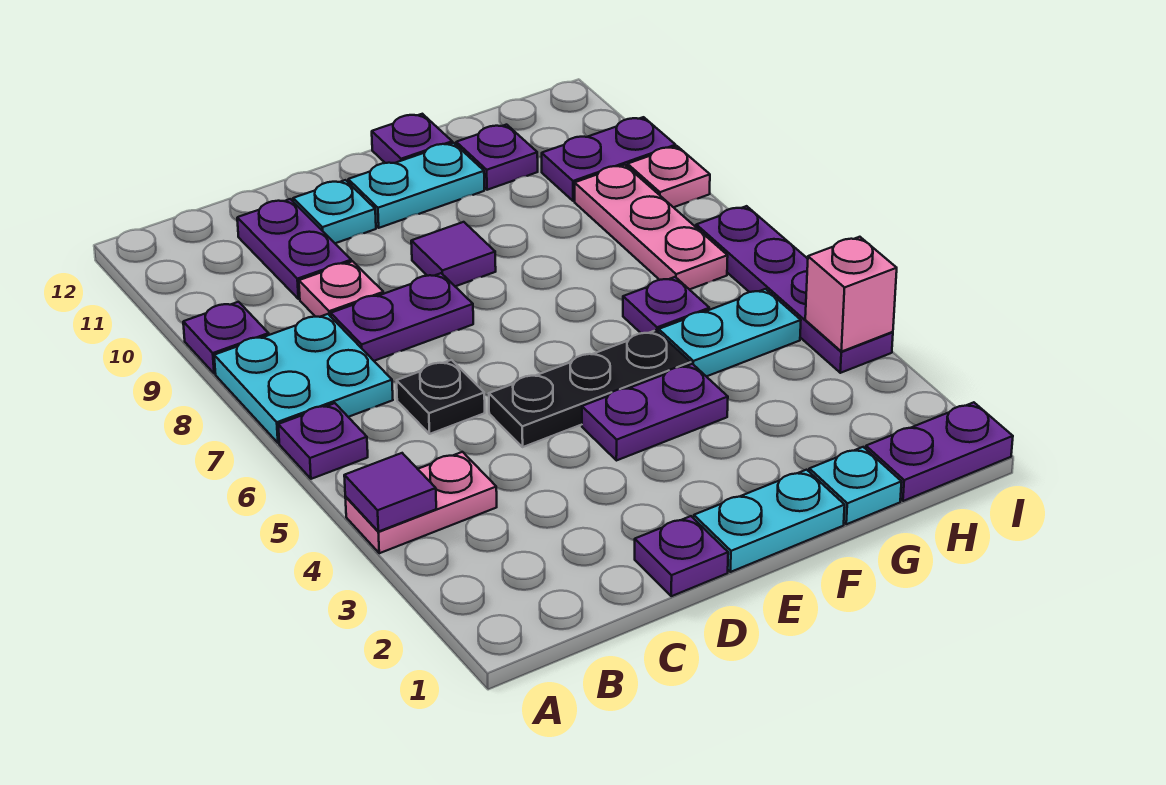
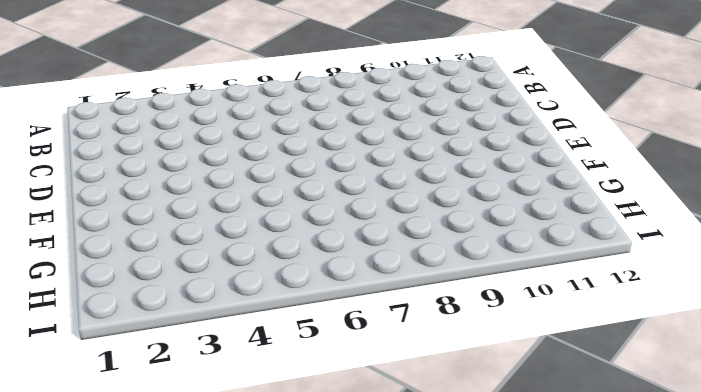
none -> pink plate A4:B4 level 1
none -> purple plate A6 level 1
none -> cyan plate A7:B8 level 1

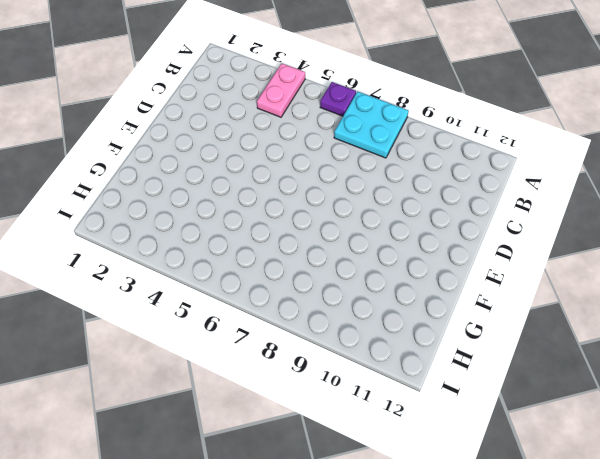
none -> purple plate A9 level 1
none -> black plate C6 level 1
none -> purple plate C8:D8 level 1

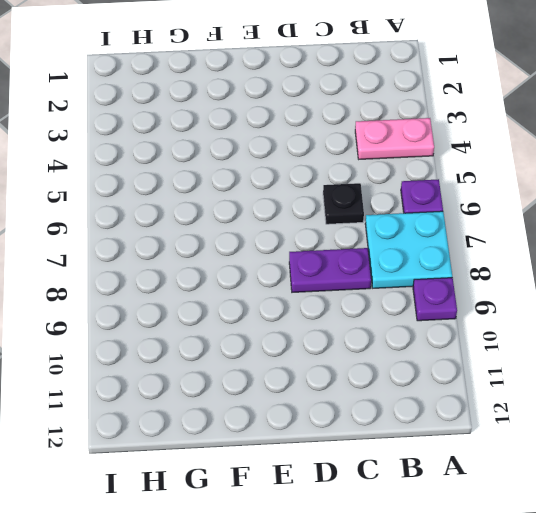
none -> pink plate C9 level 1
none -> purple plate C10:C11 level 1
none -> purple plate D1 level 1

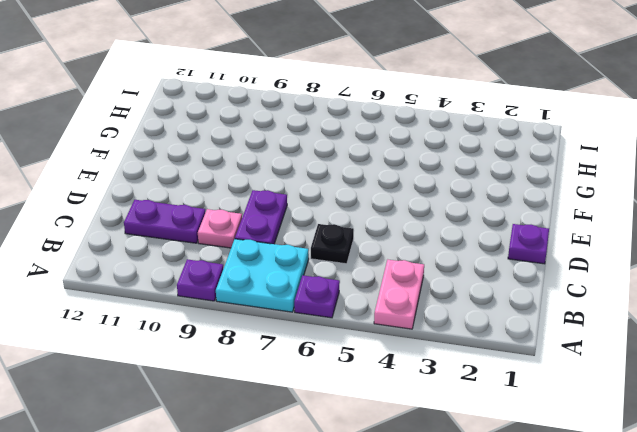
none -> black plate D5:F5 level 1
none -> cyan plate D11 level 1
none -> cyan plate E1:F1 level 1

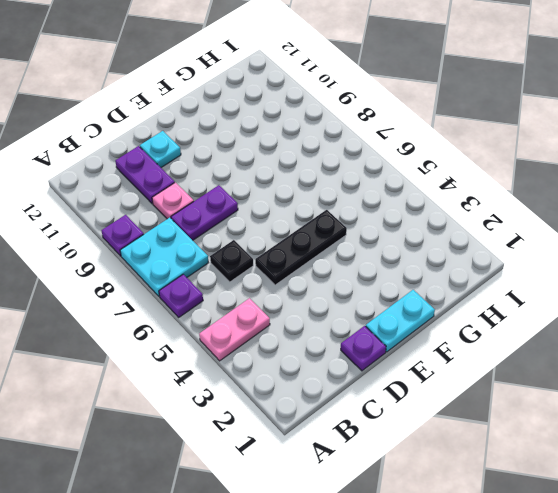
none -> purple plate E4:F4 level 1
none -> purple tile E9 level 1
none -> cyan plate E11:F11 level 1

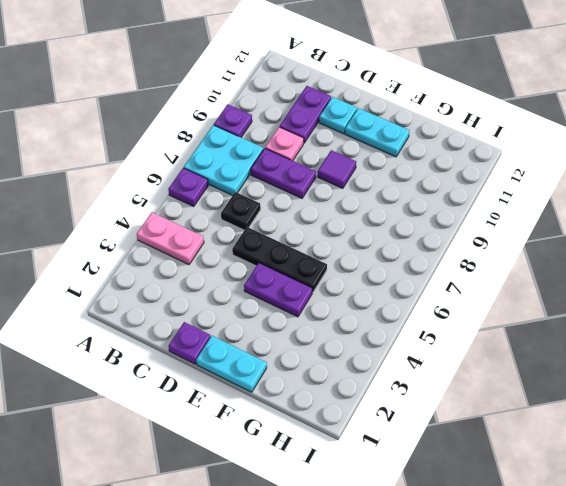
none -> purple plate F12 level 1
none -> cyan plate G1 level 1
none -> cyan plate G5:H5 level 1

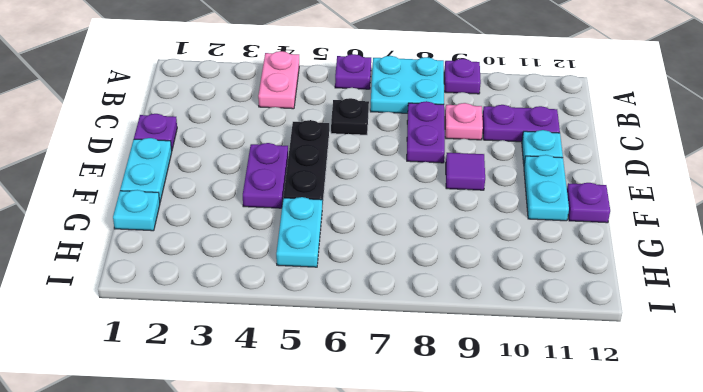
none -> purple plate G6 level 1
none -> purple plate G11 level 1
none -> purple plate H1:I1 level 1

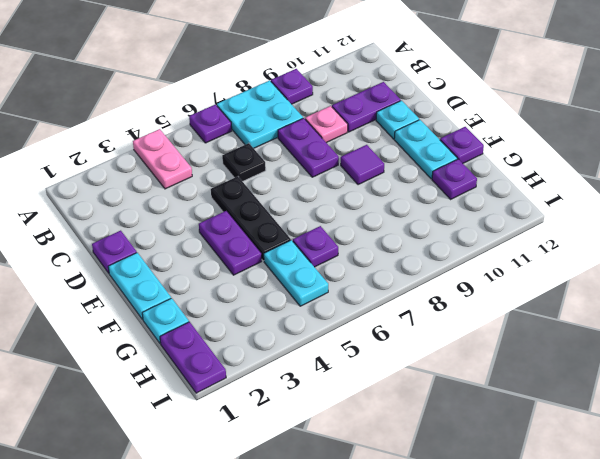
none -> pink plate H7:H9 level 1
none -> purple plate H10:I10 level 1
none -> purple plate I4:I7 level 1

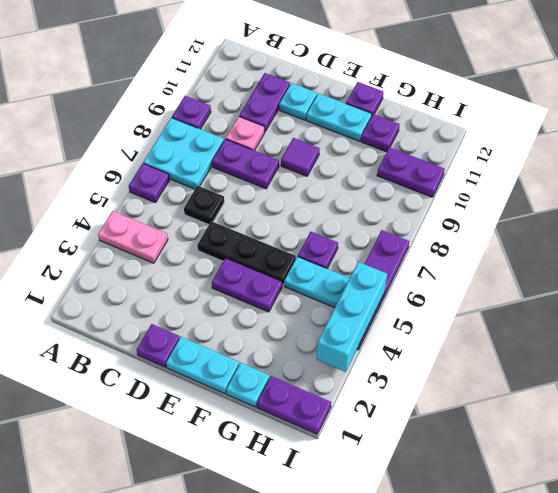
cyan brick I3:I5 level 2 -> pink brick I4 level 2
none -> pink plate H7:H9 level 1
none -> pink plate I9 level 1
none -> purple tile A4 level 2

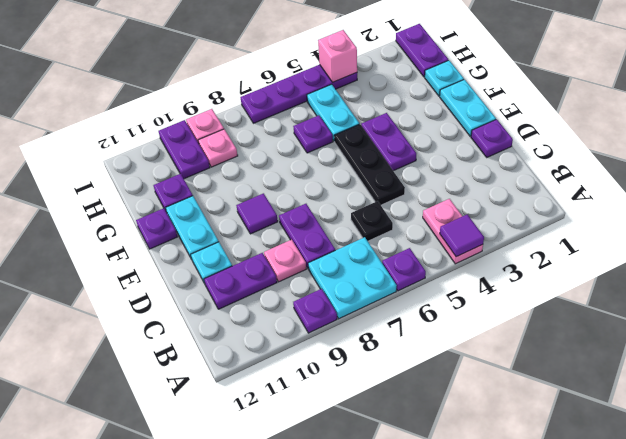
pink plate H9 level 1 -> pink plate H7:H9 level 1

